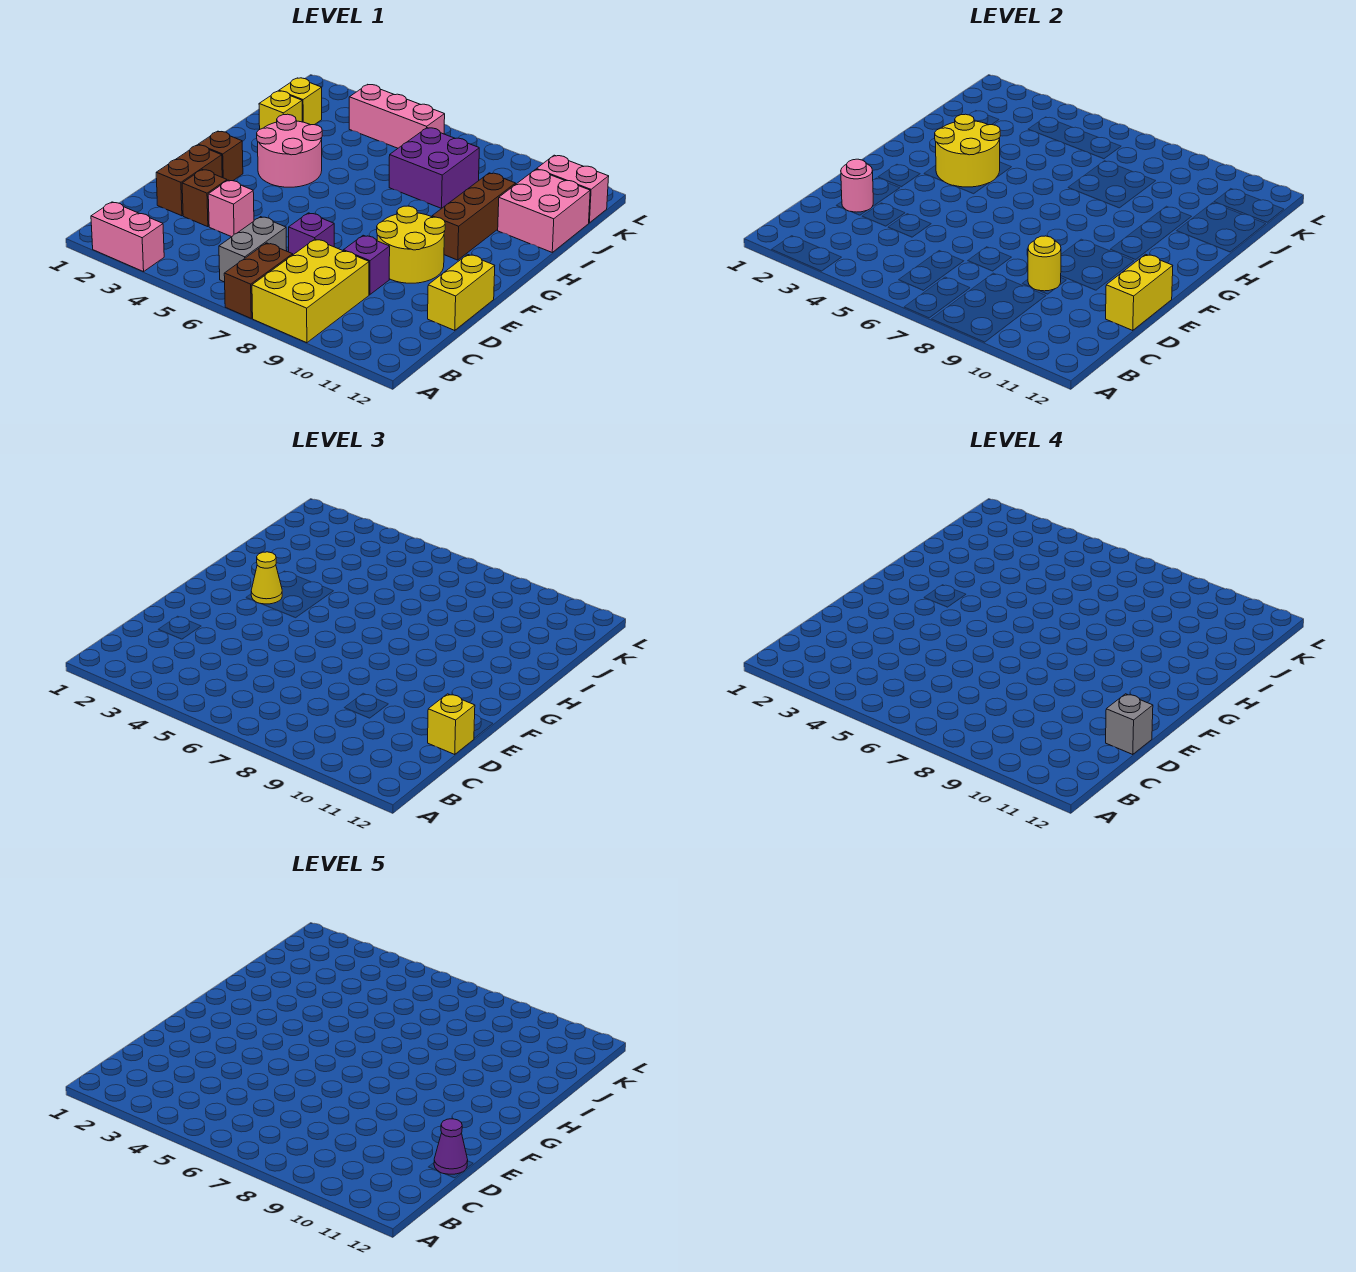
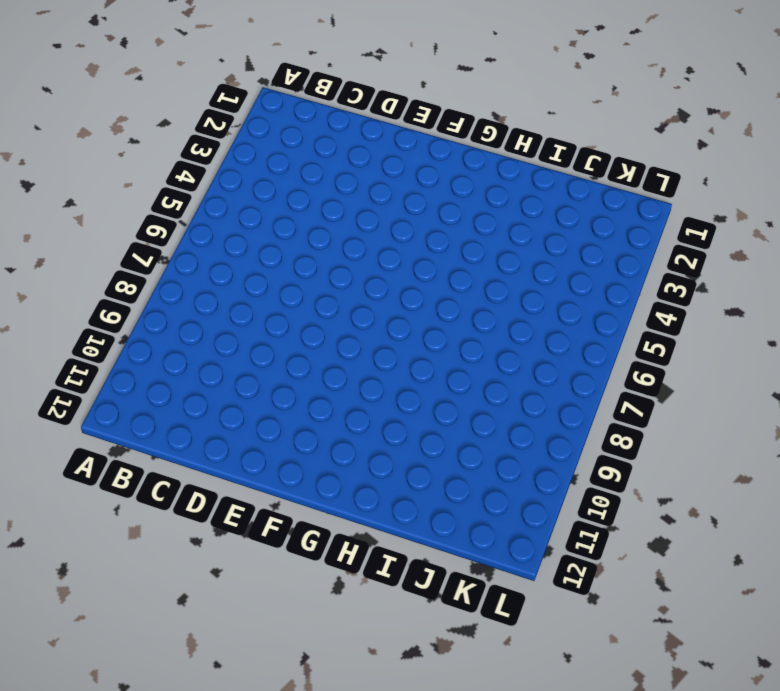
none -> pink brick A2:A3 level 1
none -> brown brick A7:B7 level 1
none -> yellow brick A8:C9 level 1

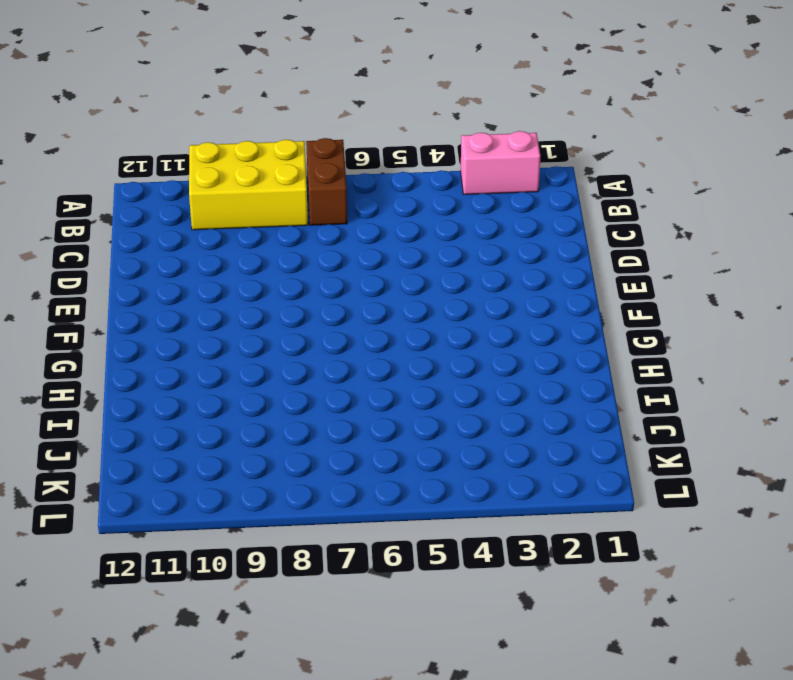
yellow brick A8:B10 level 1 -> yellow brick A8:C9 level 1
none -> grey brick B6:C6 level 1
none -> brown brick D2:E2 level 1
none -> brown brick D3 level 1

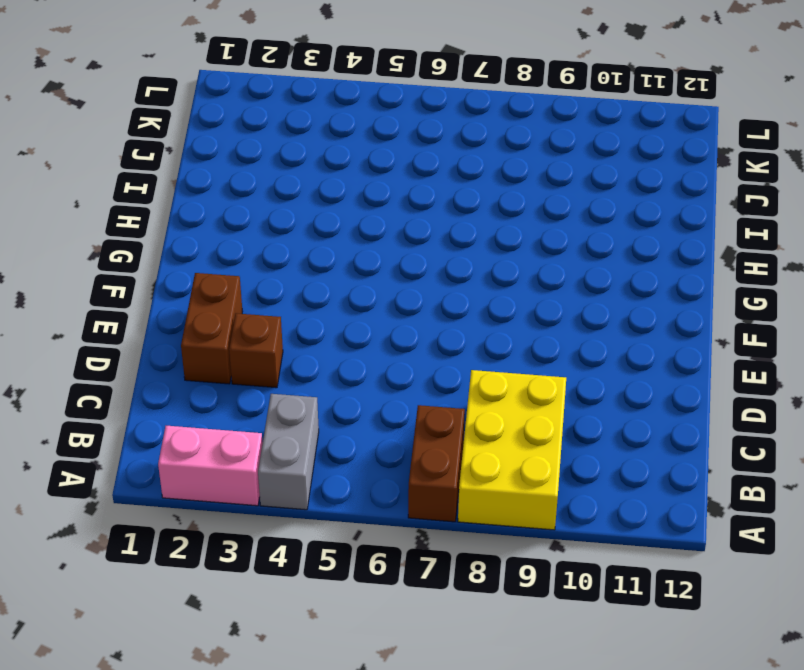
grey brick A4:B4 level 1 -> grey brick B6:C6 level 1
none -> pink brick D4 level 1
none -> purple brick D7 level 1
none -> purple brick D9 level 1

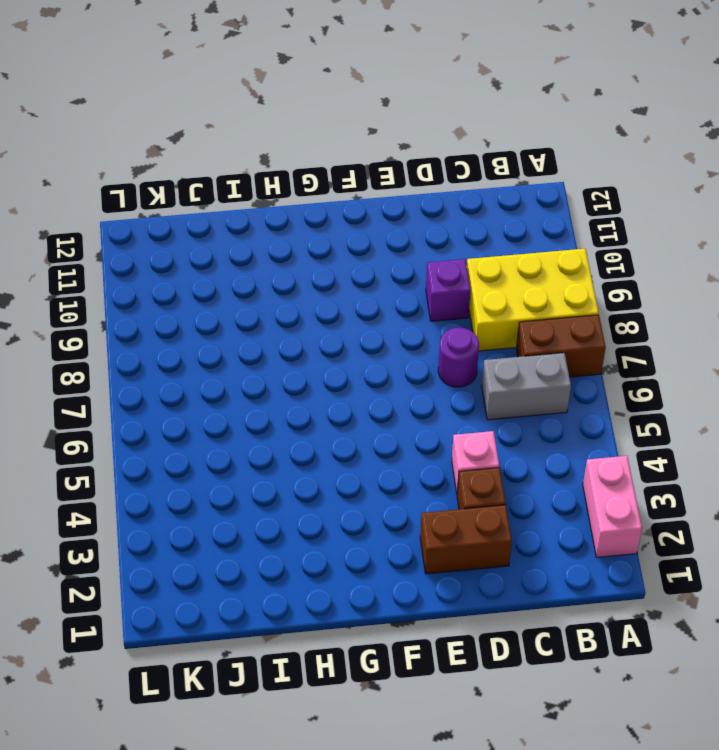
purple round brick D7 level 1 -> purple brick D7 level 1
none -> yellow brick D12:E12 level 1
none -> yellow round brick E9:F10 level 1
none -> brown brick F2 level 1

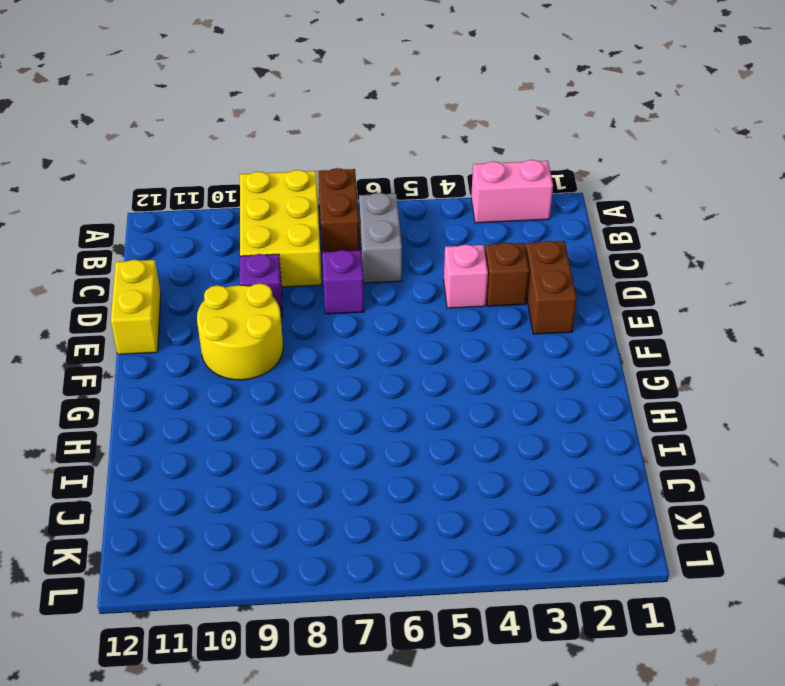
none -> brown brick F2 level 1
none -> pink round brick G3:H4 level 1
none -> brown brick G10:I10 level 1

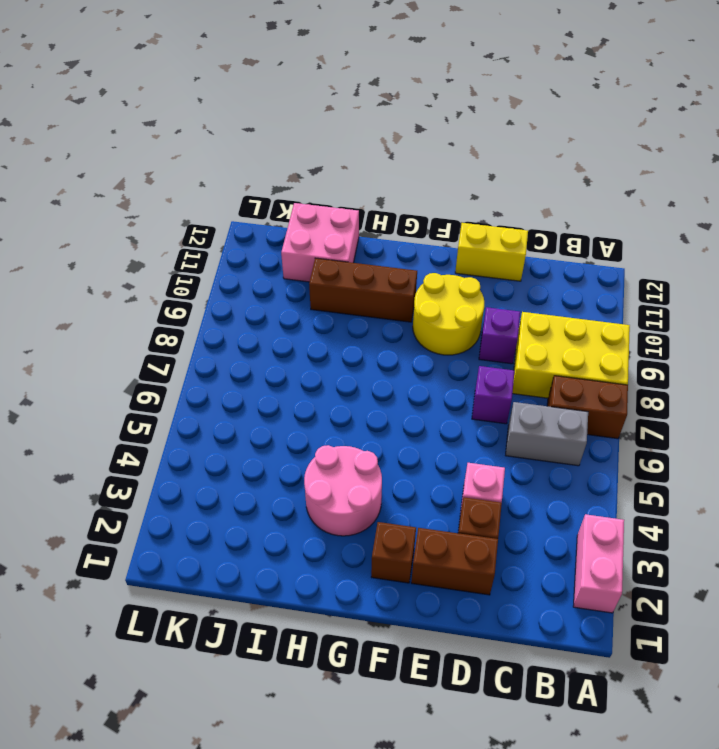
none -> yellow brick I2 level 1
none -> purple brick I7:J8 level 1
none -> yellow brick J2 level 1

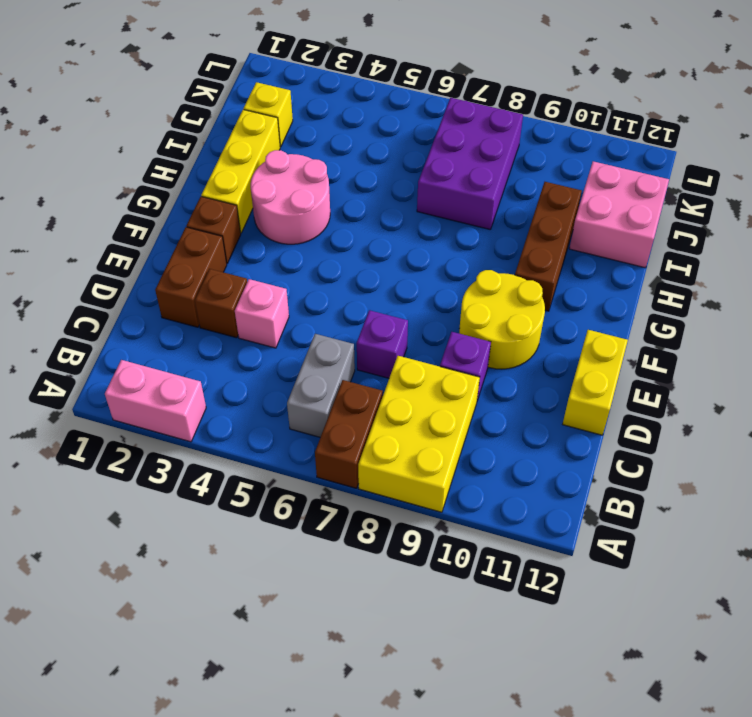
yellow brick G2:I2 level 1 -> yellow brick I2 level 1
purple brick I7:K8 level 1 -> purple brick I7:J8 level 1
none -> pink brick K4:K6 level 1
none -> pink brick K11:K12 level 1
none -> pink round brick D2 level 2

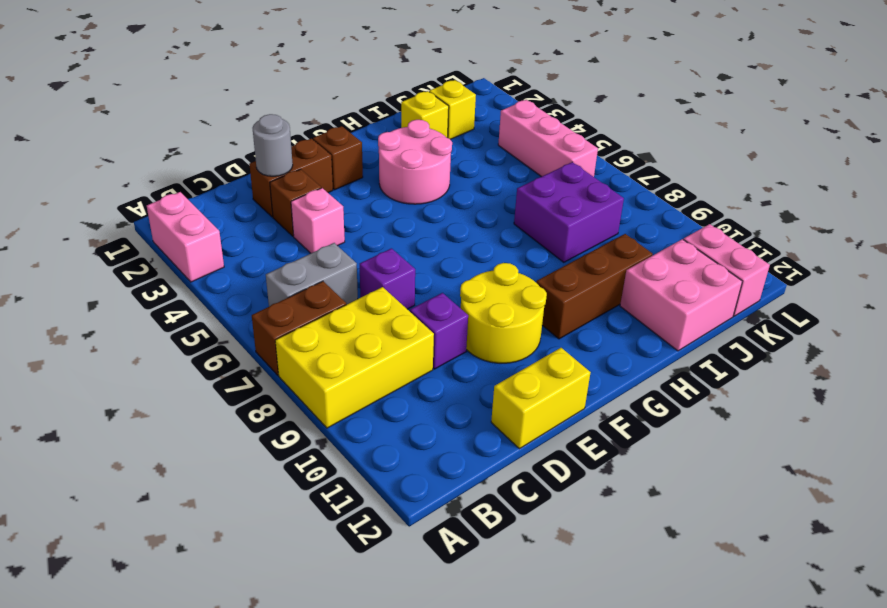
grey round brick D2 level 2 -> pink round brick D2 level 2
none -> yellow round brick D9 level 2
none -> yellow brick D12:E12 level 2
none -> yellow round brick G3:H4 level 2

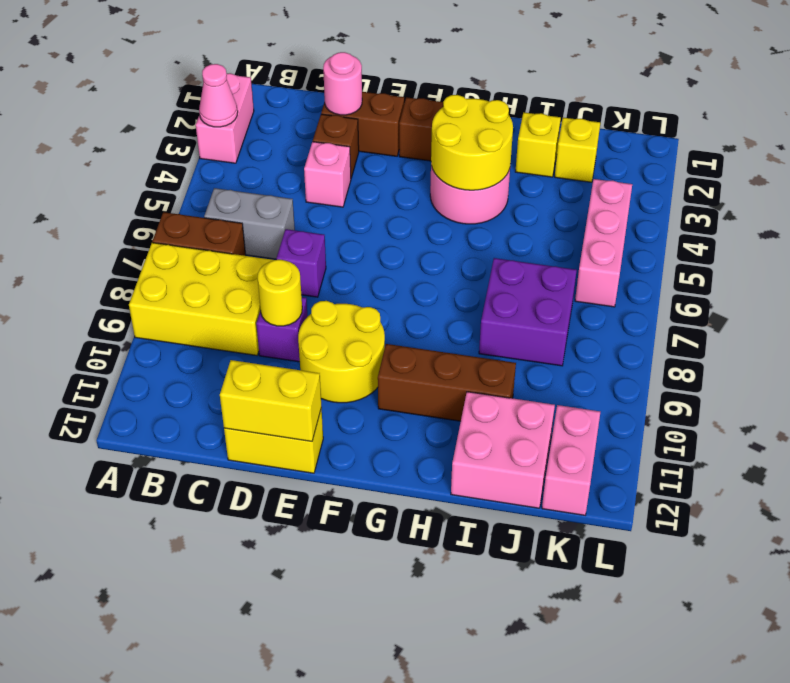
pink cone A3 level 2 -> none
none -> yellow brick D12 level 3
none -> yellow cone G3 level 3
none -> grey brick D12 level 4

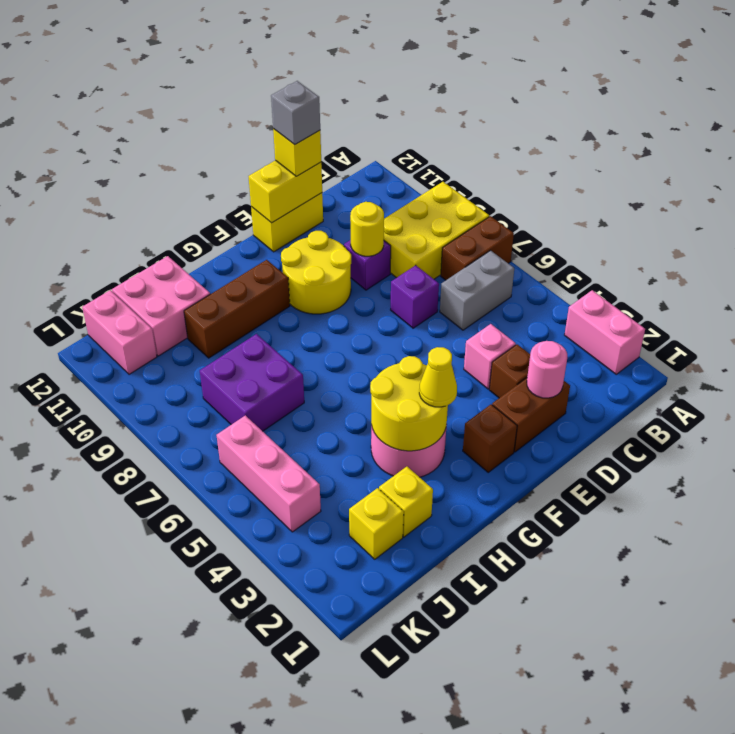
none -> purple cone D12 level 5

